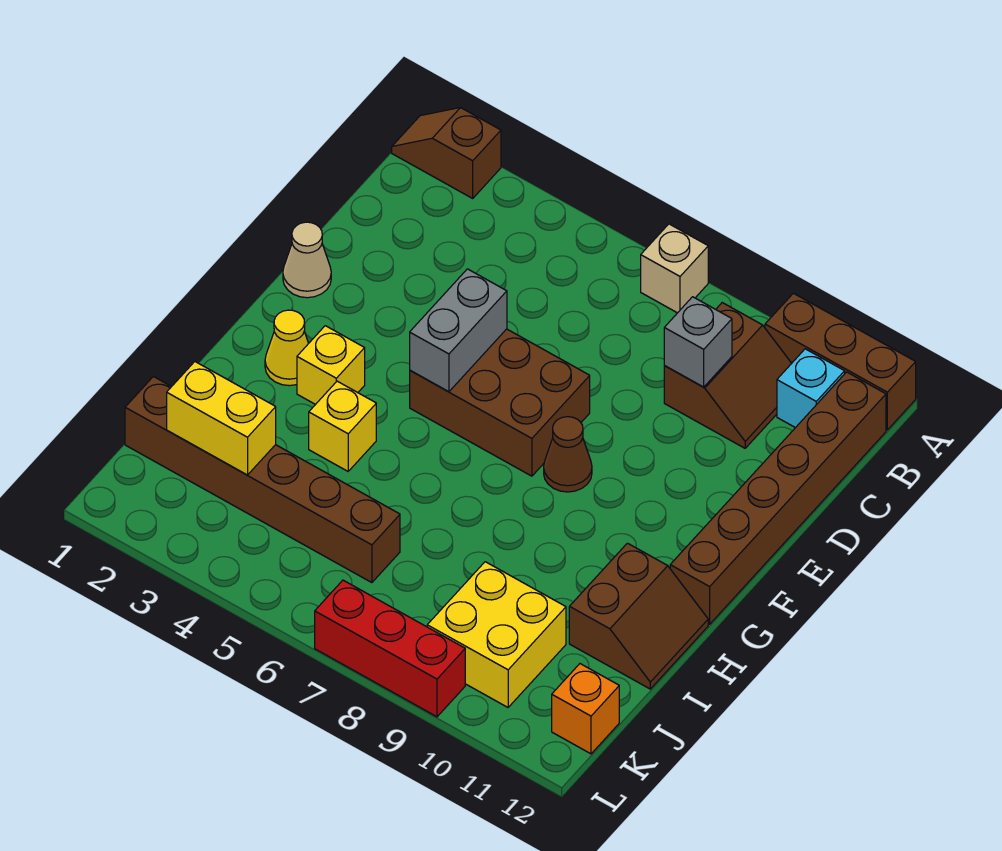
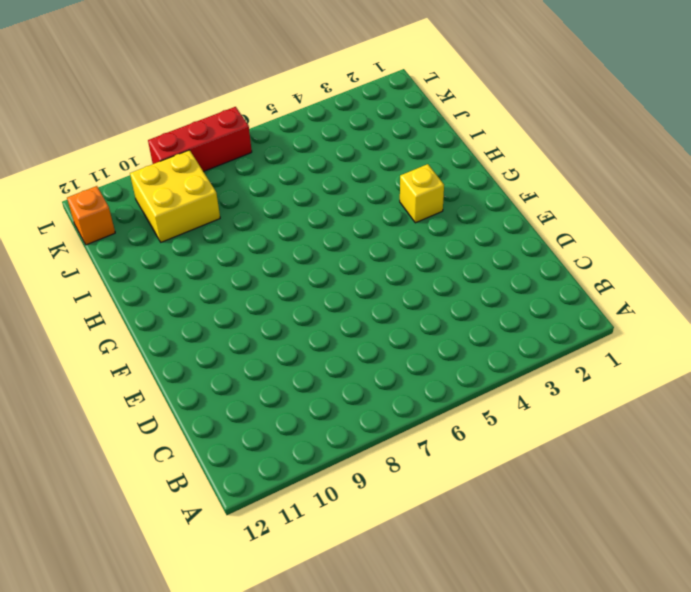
none -> brown slope A1:A2 level 1 top 2
none -> tan brick A7 level 1
none -> brown brick A10:A12 level 1

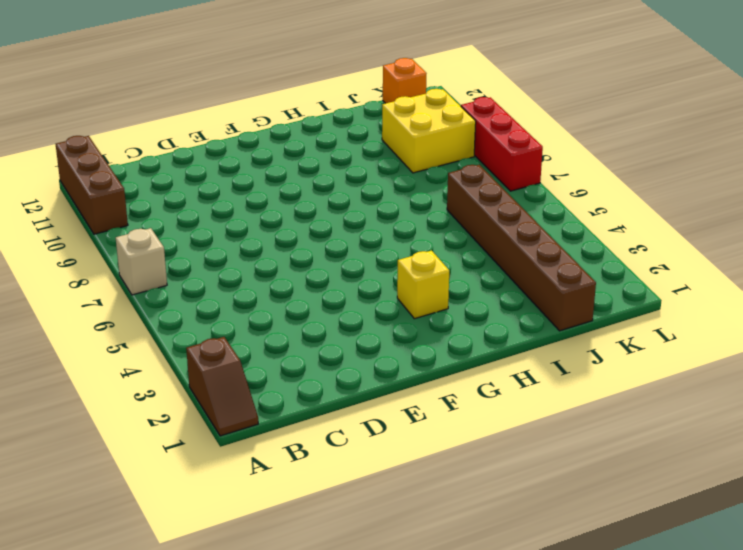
none -> brown slope B9:C10 level 1 top 9
none -> cyan brick B11 level 1
none -> brown brick B12:G12 level 1

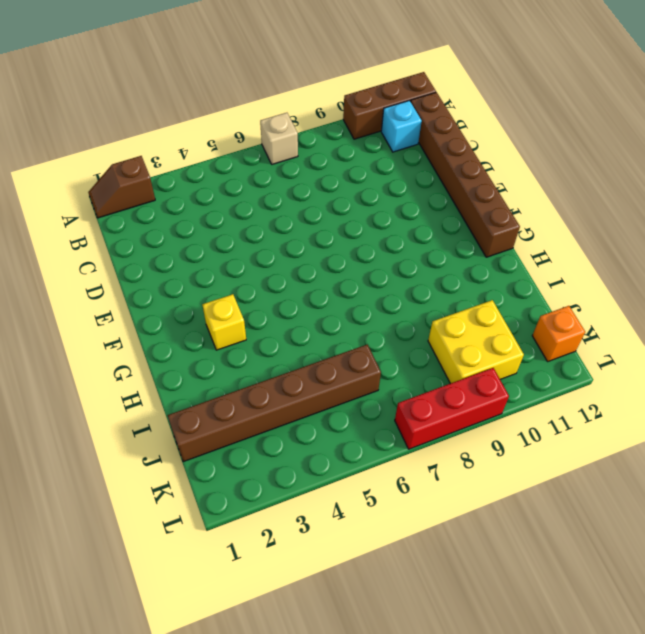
none -> brown slope B9:C10 level 1 top 9
none -> tan cone E1 level 1
none -> brown brick E5:F7 level 1

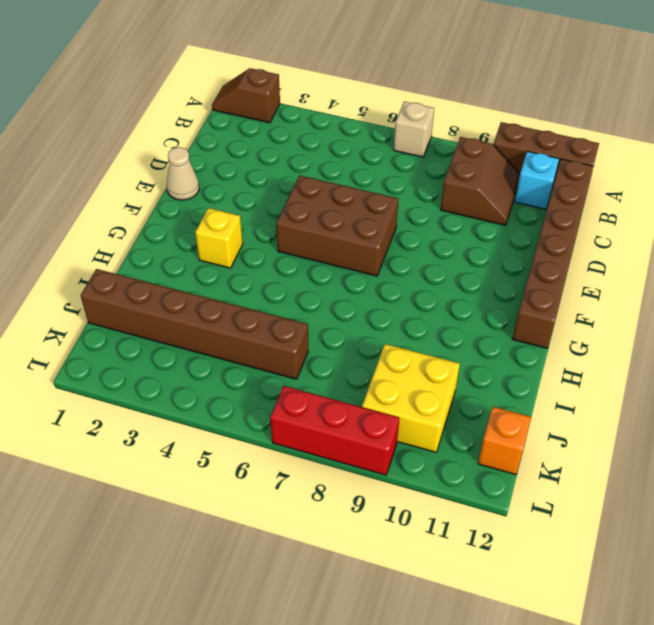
none -> brown cone F8 level 1
none -> yellow cone G2 level 1
none -> yellow brick H4 level 1

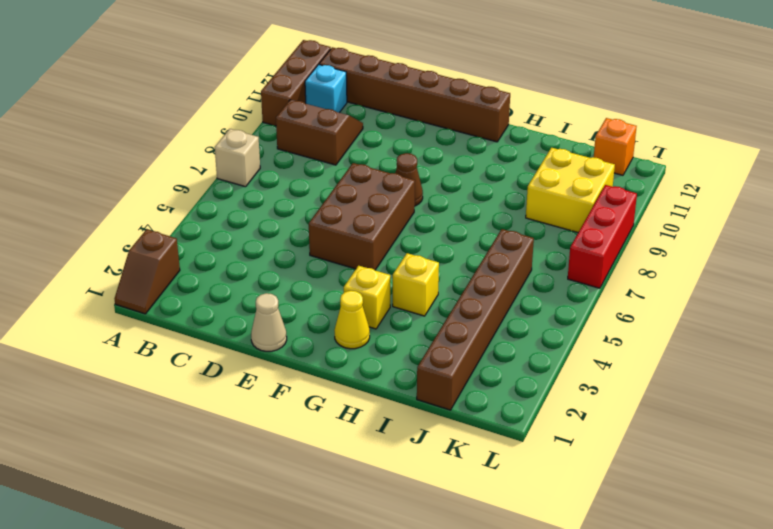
none -> brown slope H11:I12 level 1 top 11
none -> grey brick C9 level 2
none -> grey brick E5:F5 level 2

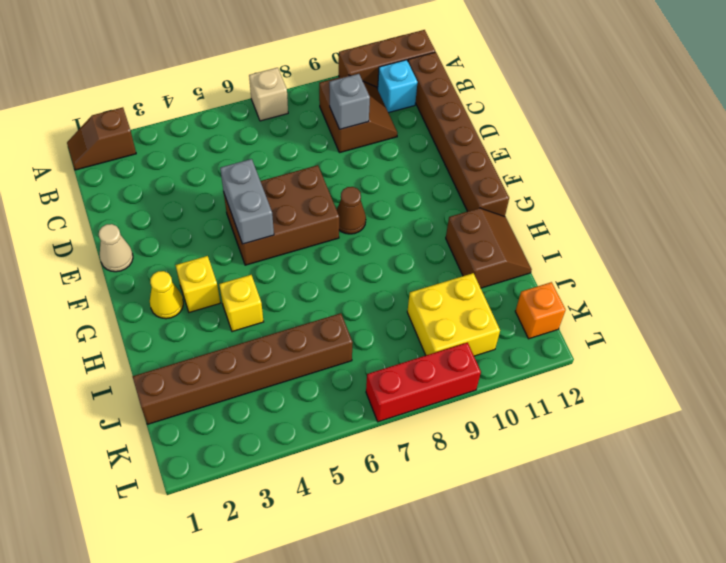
none -> yellow brick J2:J3 level 2

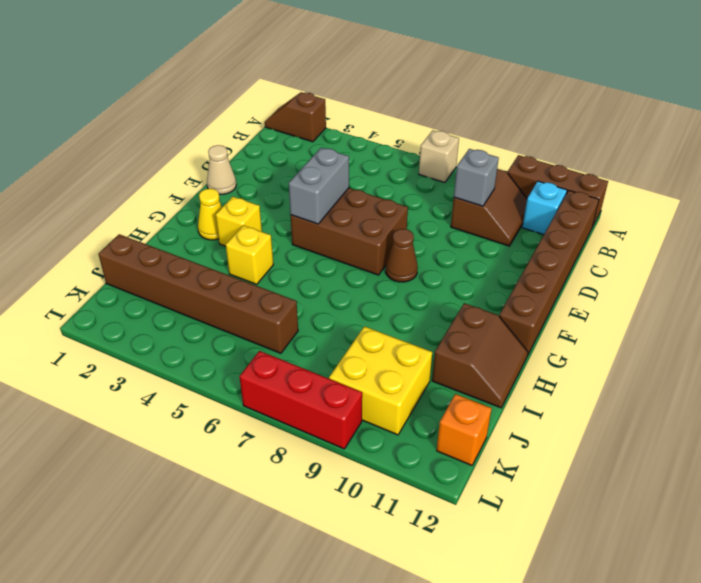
none -> yellow brick J2:J3 level 2

